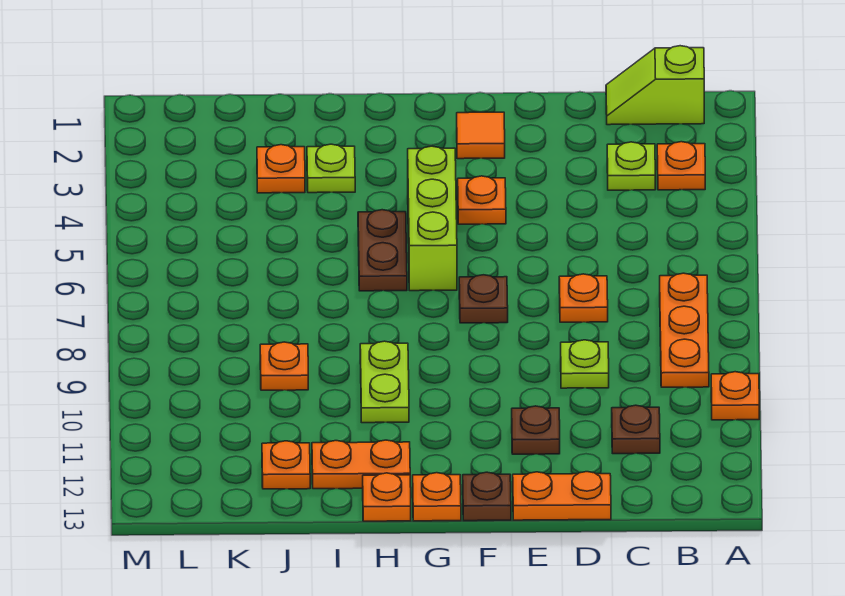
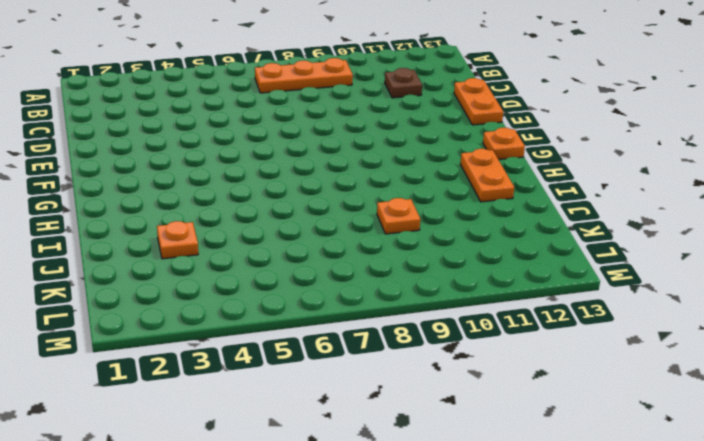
none -> orange plate A10 level 1
none -> lime slope B1:C1 level 1 top B
none -> orange plate B3 level 1

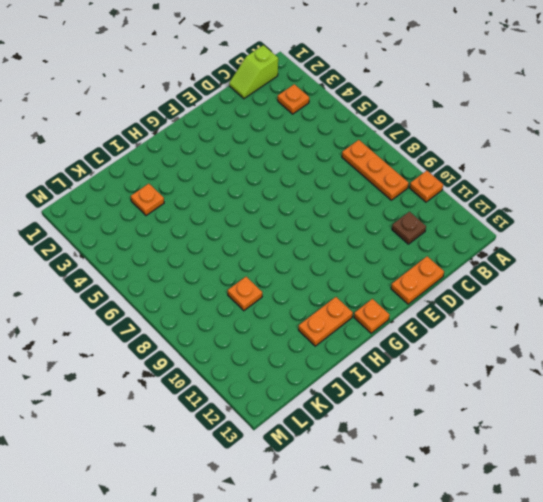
none -> lime plate C3 level 1
none -> orange plate D7 level 1
none -> lime plate D9 level 1

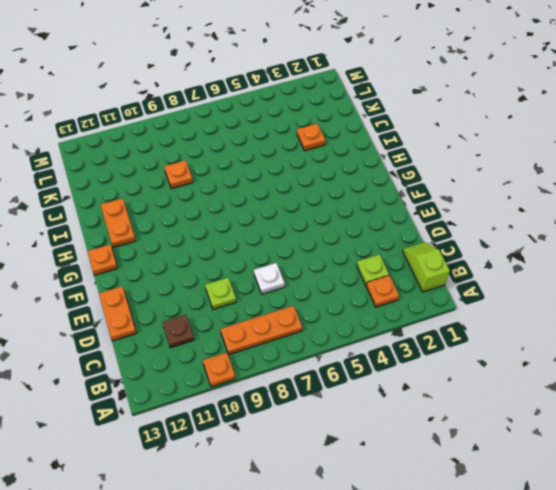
white plate D7 level 1 -> orange plate D7 level 1
none -> brown plate E11 level 1
none -> orange tile F2 level 1
none -> orange plate F4 level 1

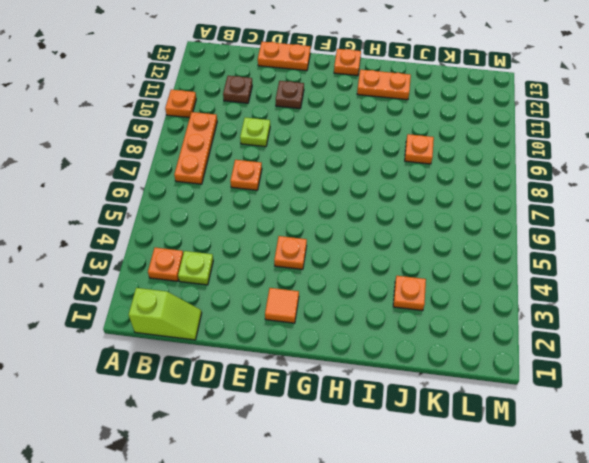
none -> brown plate F7 level 1
none -> brown plate F13 level 1
none -> lime brick G4:G6 level 1

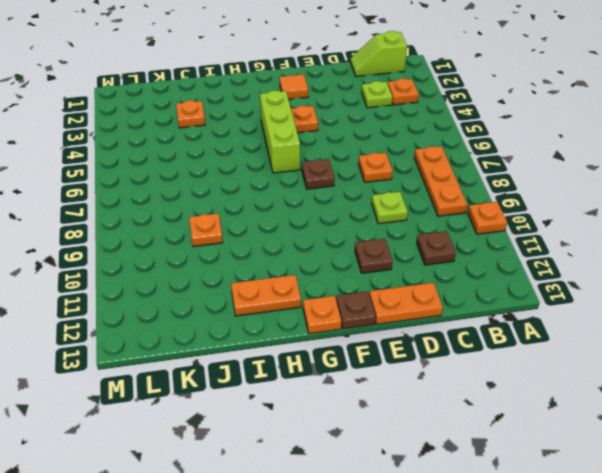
none -> brown plate H5:H6 level 1
none -> lime plate H9:H10 level 1
none -> orange plate H13 level 1

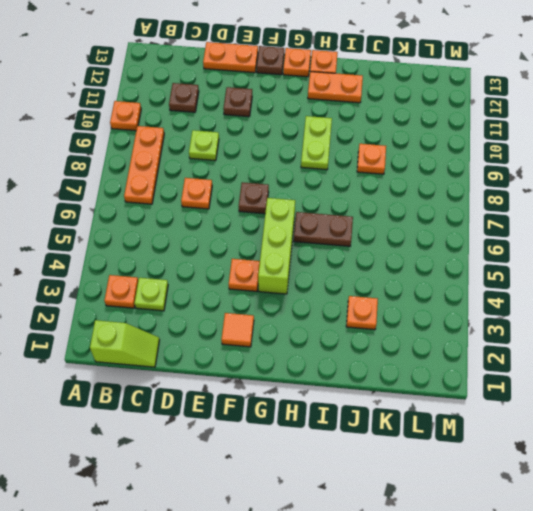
brown plate H6:I6 level 1 -> brown plate H5:H6 level 1
none -> lime plate I3 level 1
none -> orange plate J12 level 1

